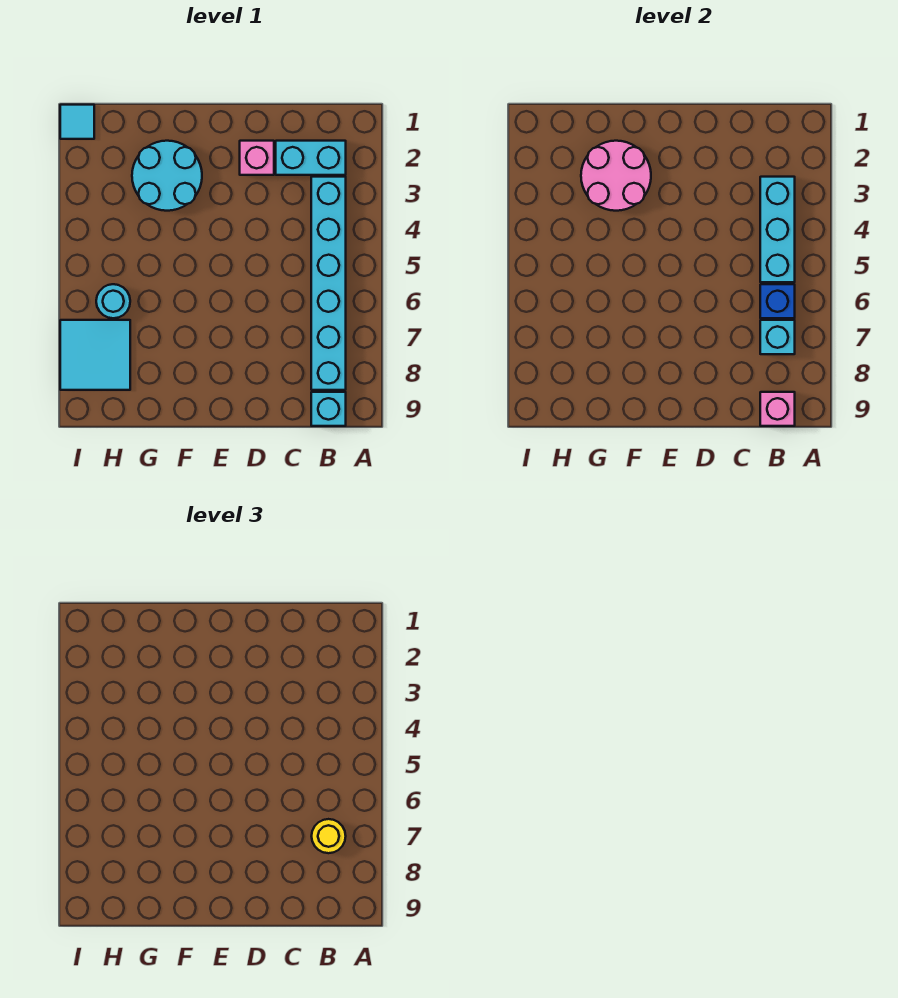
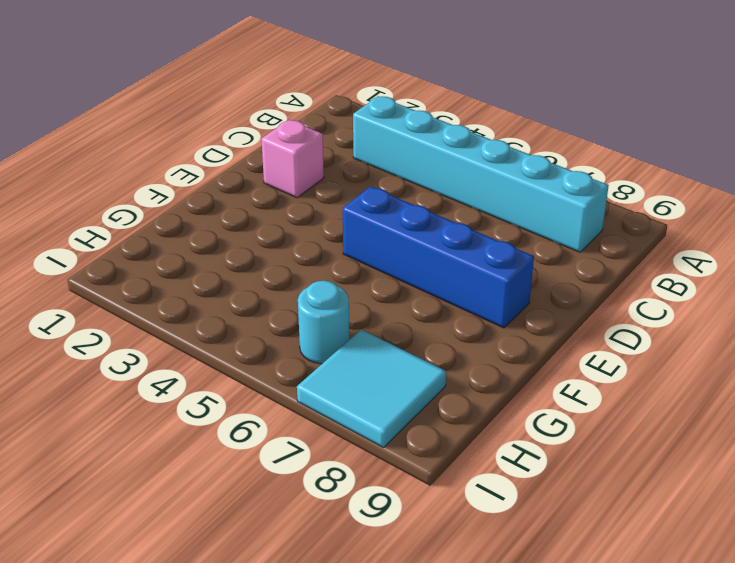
blue brick E5:E8 level 1 -> none
none -> cyan brick B2:C2 level 1
none -> cyan brick B9 level 1
none -> cyan round brick F2:G3 level 1

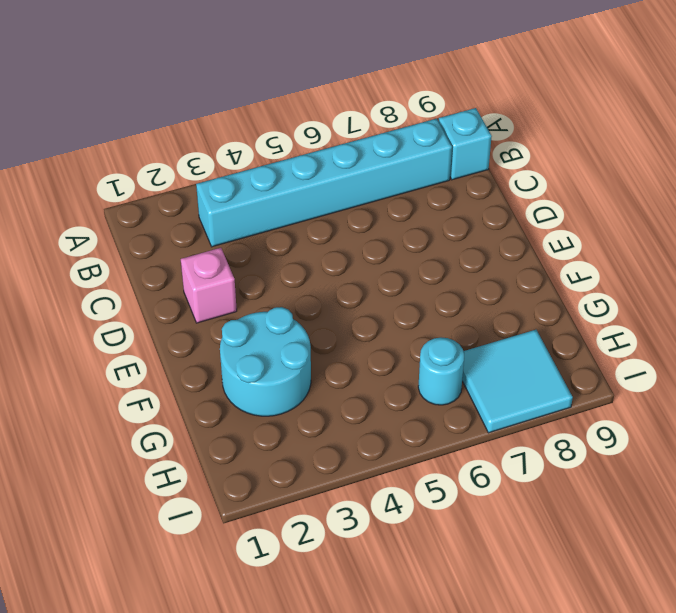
none -> cyan brick B2:C2 level 1
none -> cyan tile I1 level 1
none -> cyan brick B3:B5 level 2

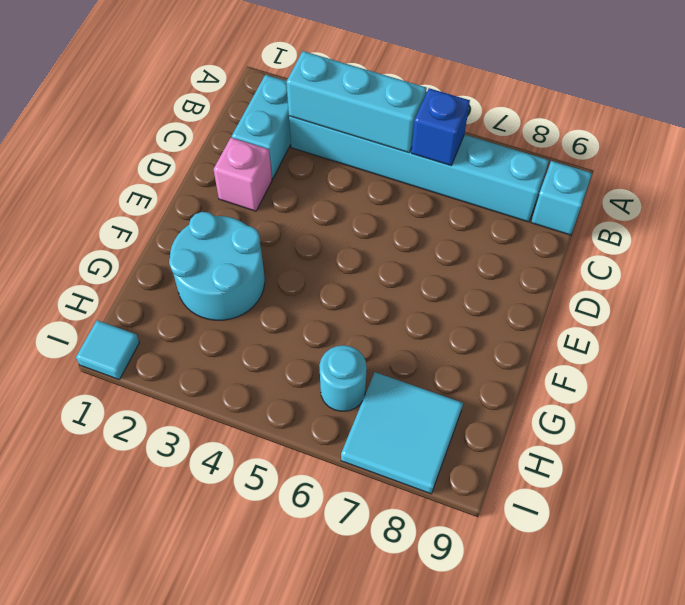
none -> cyan brick B7 level 2
none -> pink brick B9 level 2
none -> pink round brick F2:G3 level 2

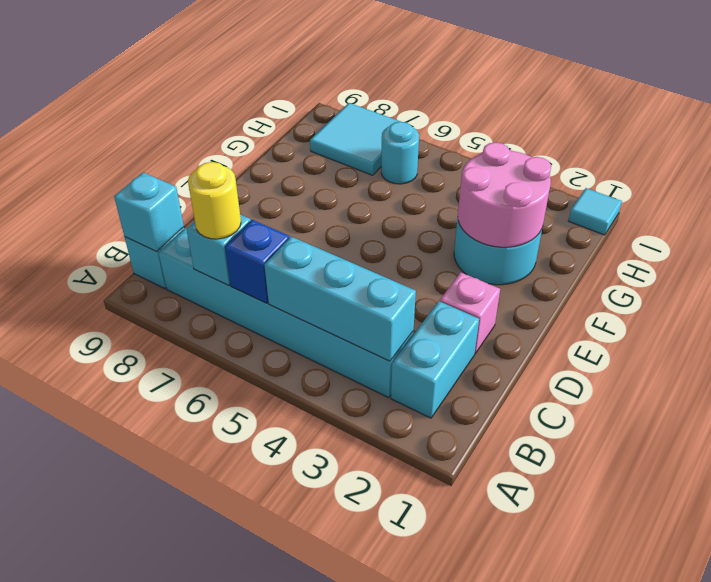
cyan brick B9 level 2 -> pink brick B9 level 2

